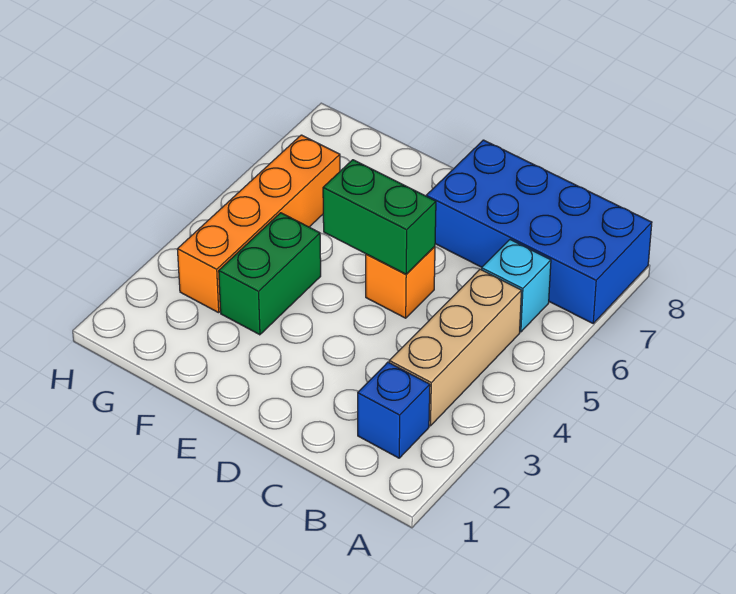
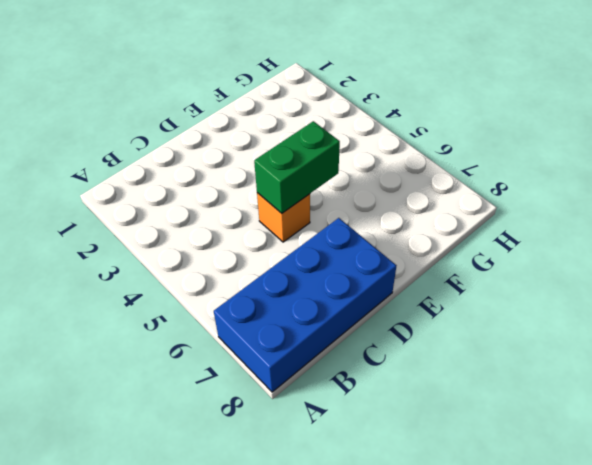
none -> blue brick B2 level 1
none -> tan brick B3:B5 level 1

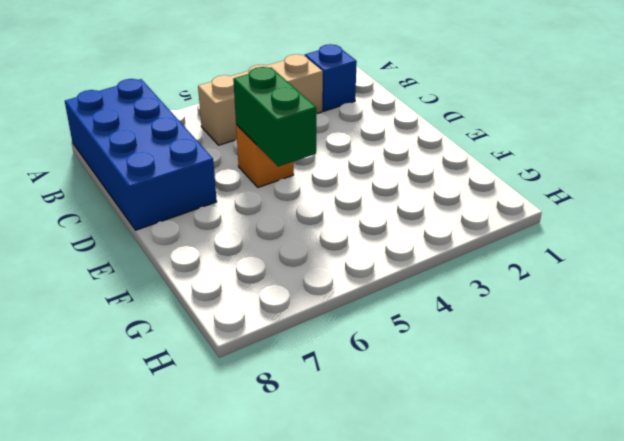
none -> cyan brick B6 level 1
none -> green brick F3:F4 level 1

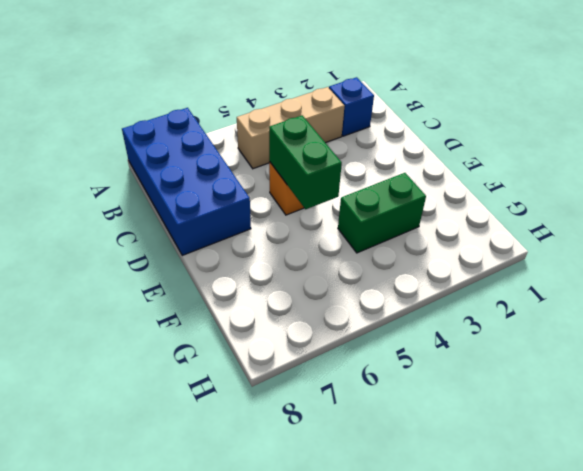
none -> cyan brick B6 level 1
none -> orange brick G3:G6 level 1

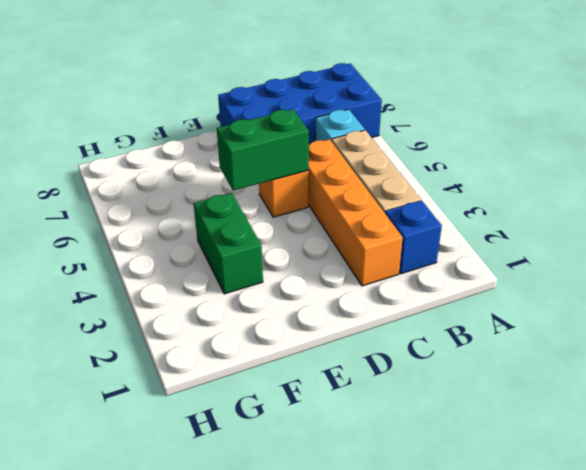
orange brick C2:C5 level 1 -> orange brick G3:G6 level 1

